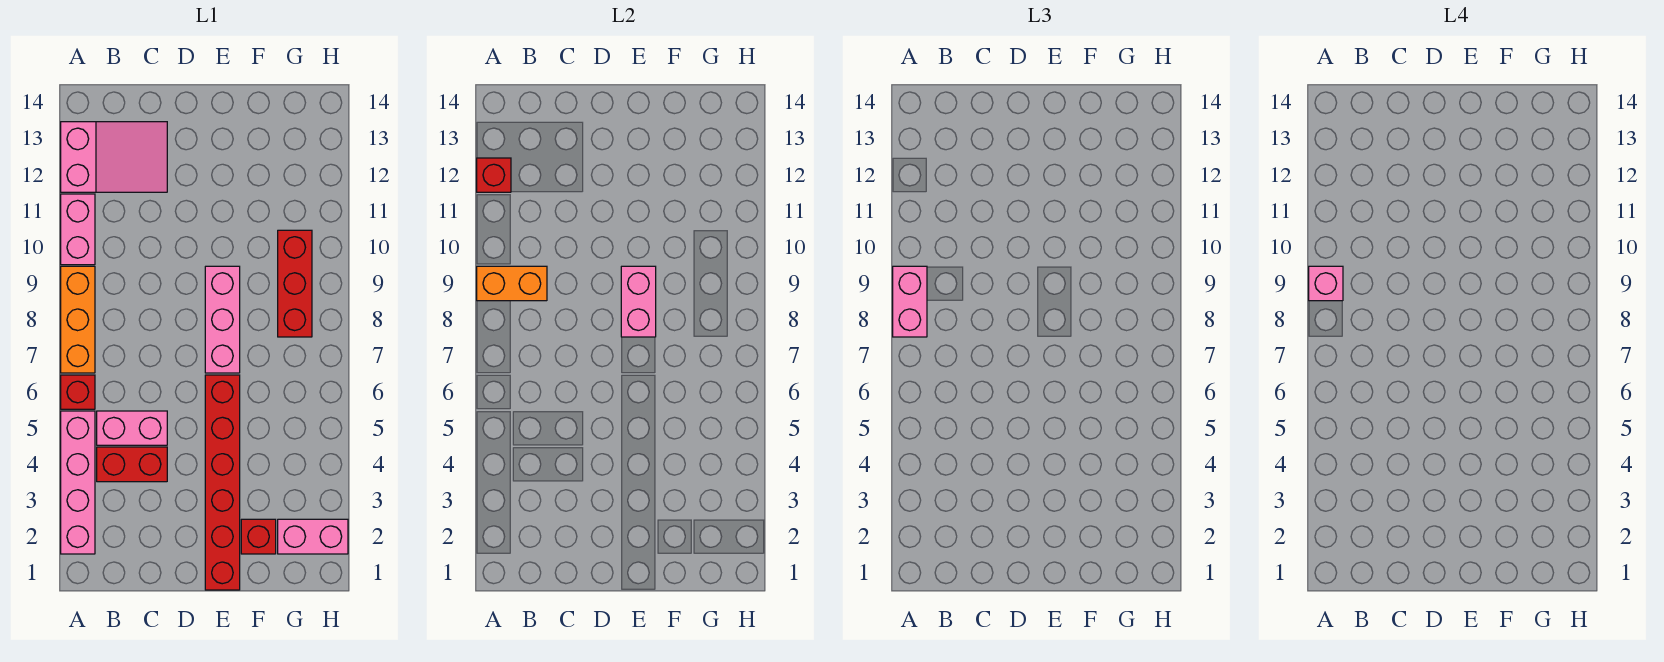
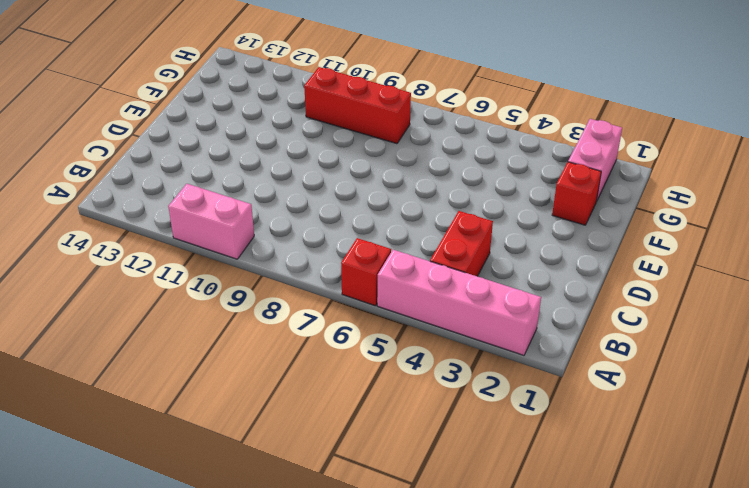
none -> orange brick A7:A9 level 1
none -> pink slope A12:C13 level 1 top A
none -> pink brick B5:C5 level 1

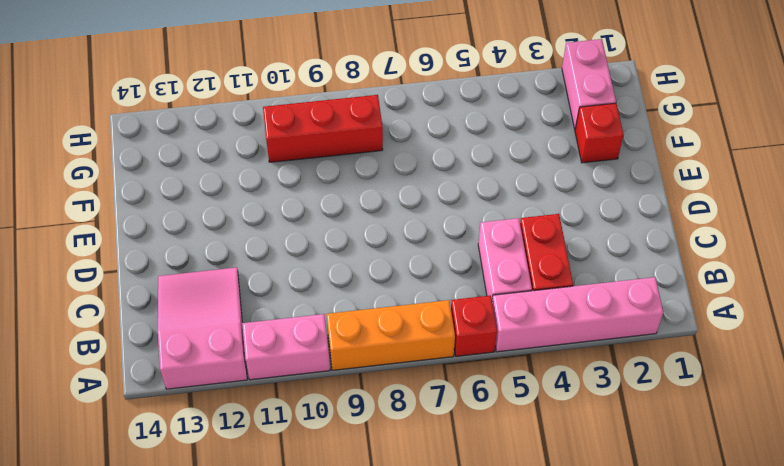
none -> red brick E1:E6 level 1
none -> pink brick E7:E9 level 1
none -> orange brick A9:B9 level 2

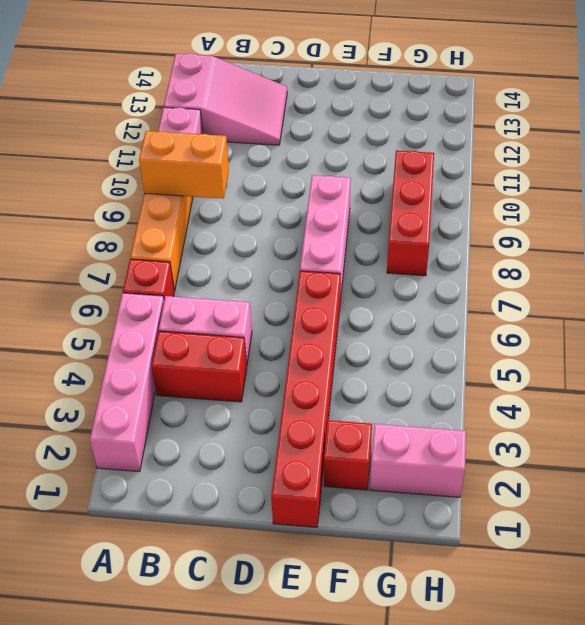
none -> red brick A12 level 2
none -> pink brick E8:E9 level 2
none -> pink brick A8:A9 level 3

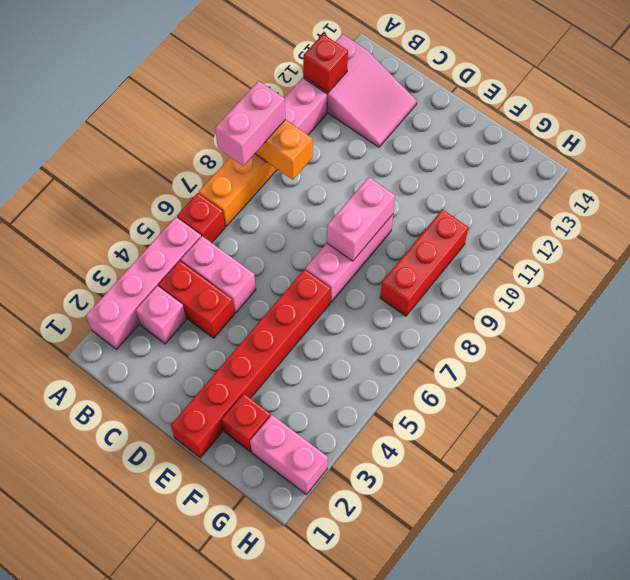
pink brick B3 level 1 -> pink brick A9 level 4

